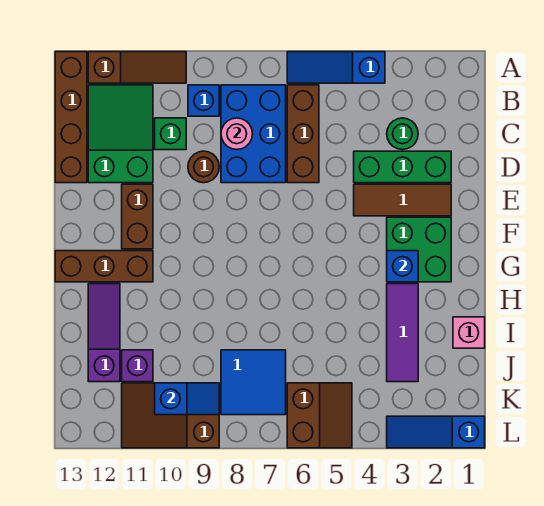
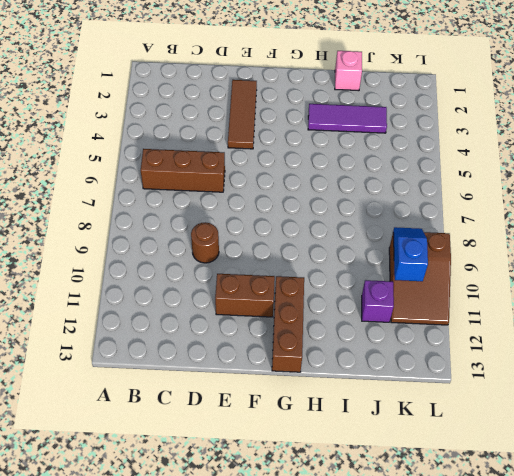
none -> blue slope A4:A6 level 1 top 4
none -> brown slope A10:A12 level 1 top 12
none -> brown brick A13:D13 level 1

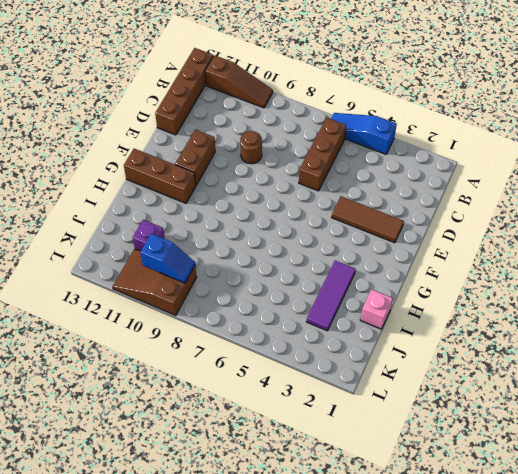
none -> blue brick B7:D8 level 1
none -> blue brick B9 level 1
none -> green slope B11:D12 level 1 top D

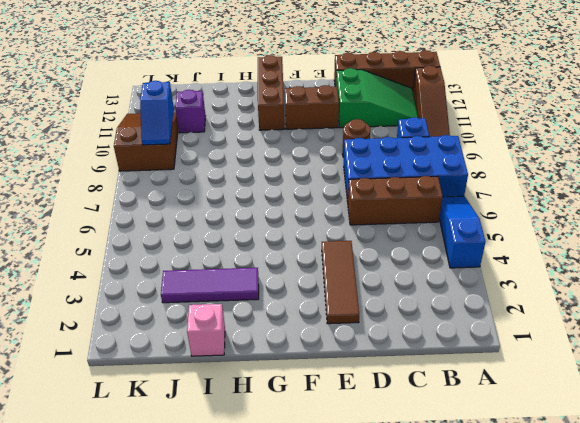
blue brick A7:D8 level 1 -> blue brick B7:D8 level 1
none -> green round brick C3 level 1
none -> green brick C10 level 1
none -> green brick D2:D4 level 1

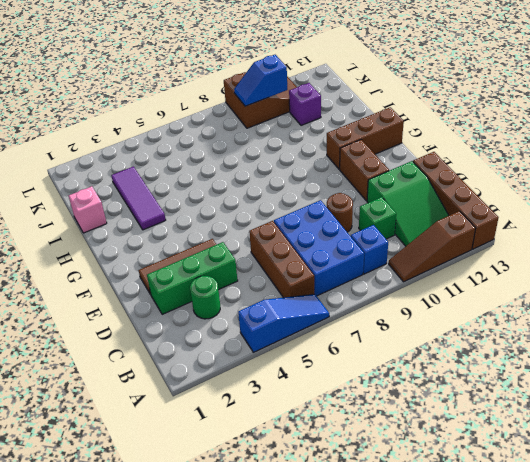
none -> green brick F2:G3 level 1
none -> purple slope H12:J12 level 1 top J
none -> blue tile J7:K8 level 1

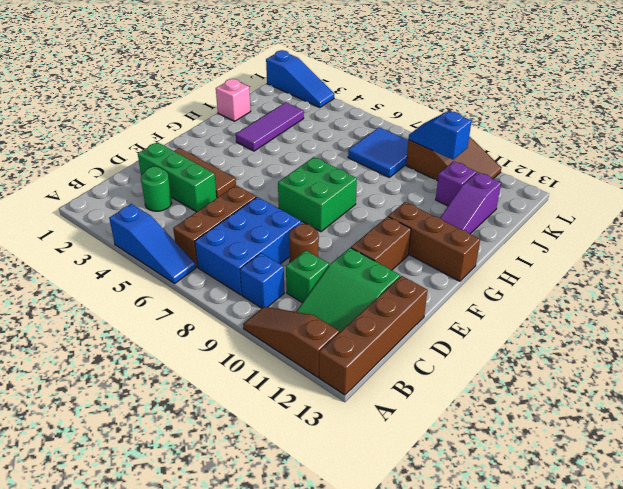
green brick F7:G8 level 1 -> green brick F2:G3 level 1
none -> brown slope K5:L6 level 1 top 6
none -> pink round brick C8 level 2
none -> blue brick G3 level 2

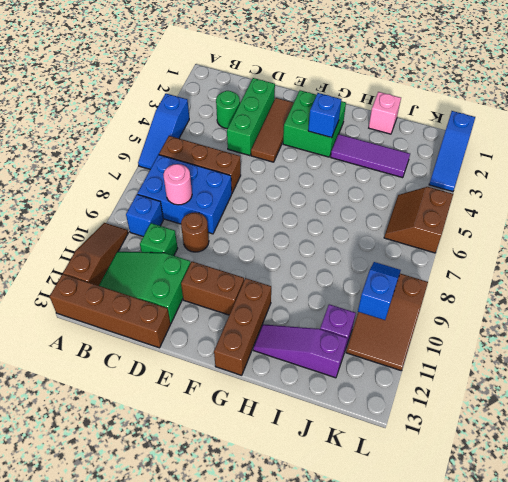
brown slope K5:L6 level 1 top L -> brown slope K5:L6 level 1 top 6
none -> blue tile J7:K8 level 1

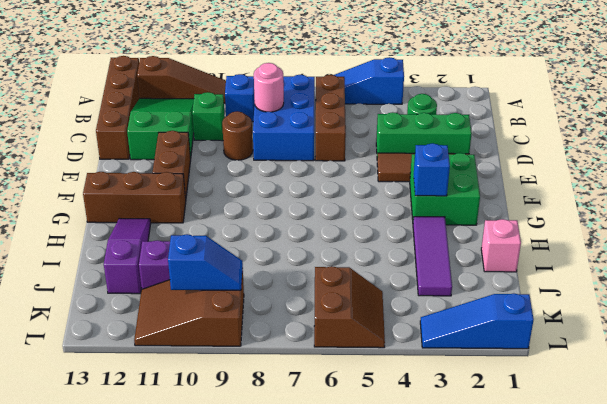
none -> blue tile J7:K8 level 1

